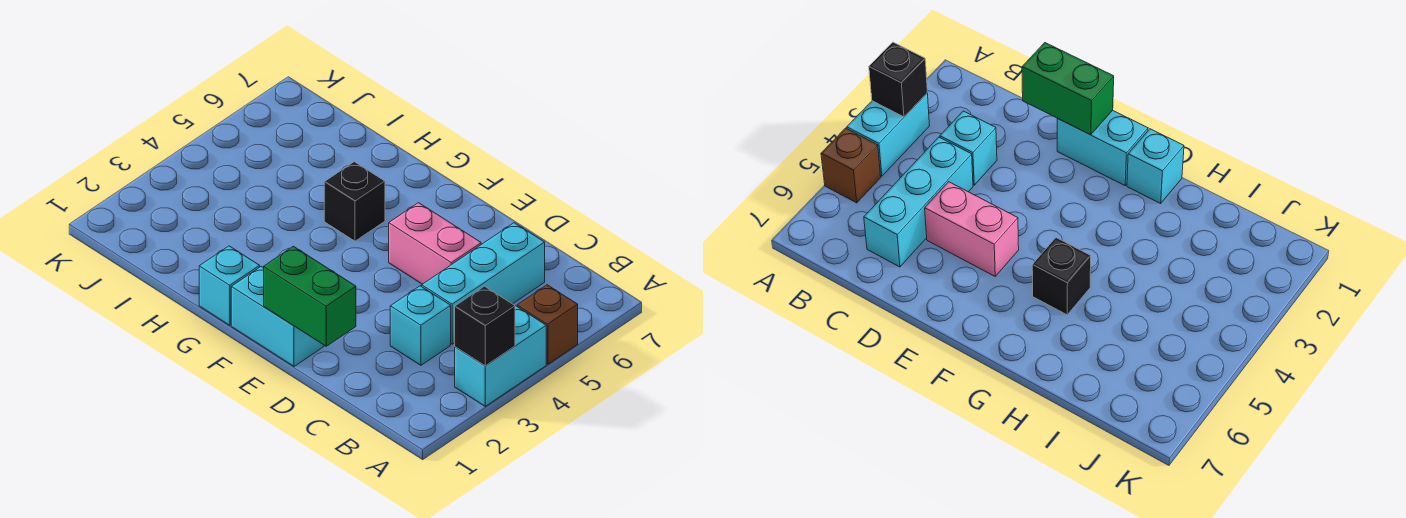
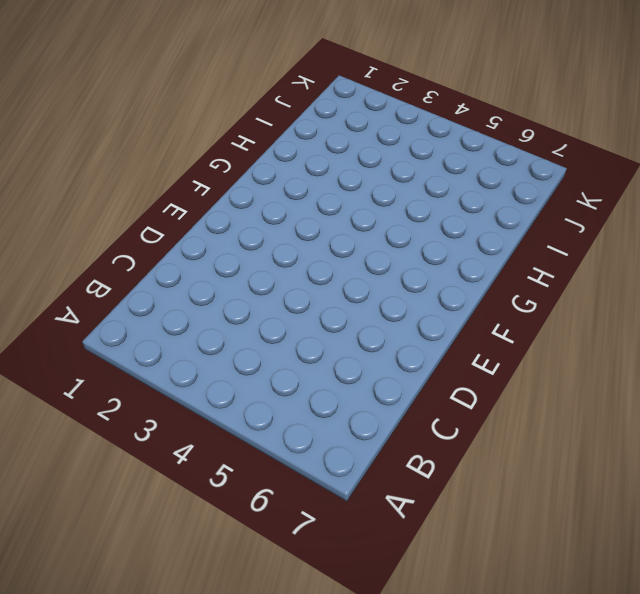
none -> cyan brick A3:A4 level 1
none -> brown brick A5 level 1

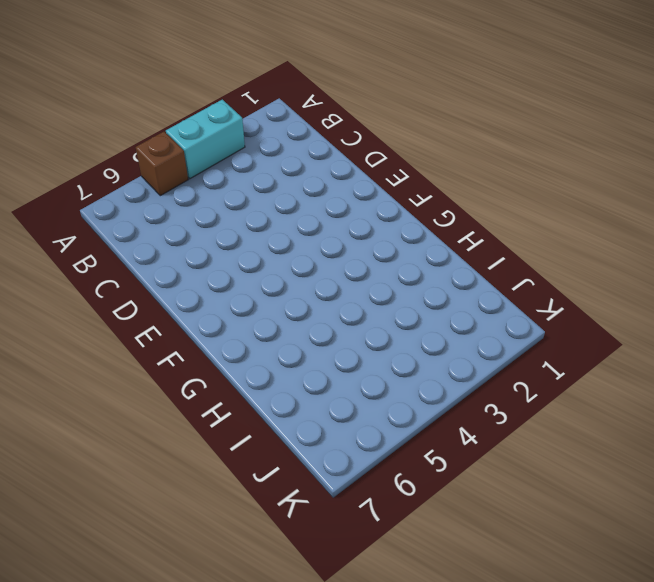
none -> cyan brick C3 level 1
none -> cyan brick C4:C6 level 1

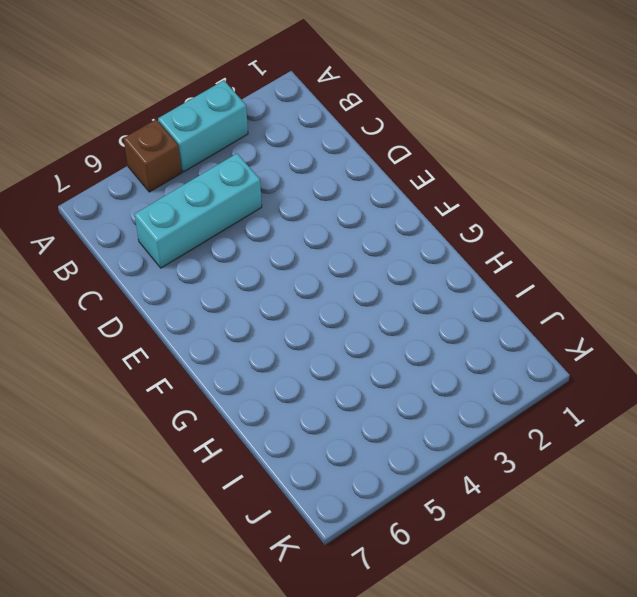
none -> cyan brick C3 level 1
none -> pink brick D5:E5 level 1

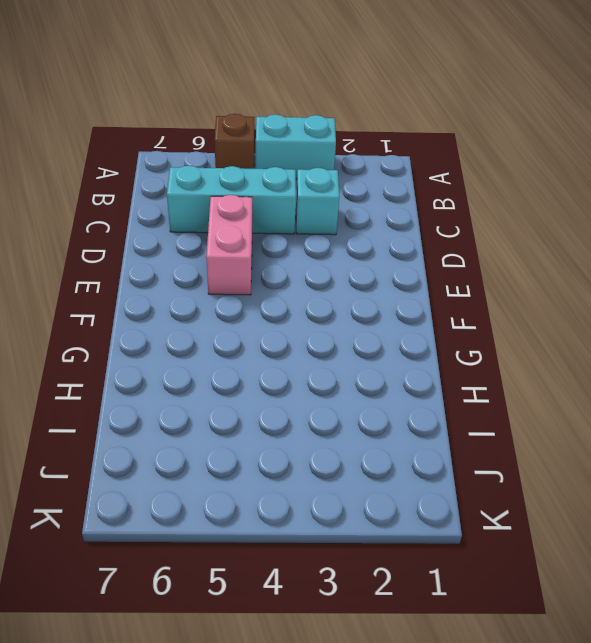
none -> cyan brick E1:F1 level 1
none -> cyan brick G1 level 1

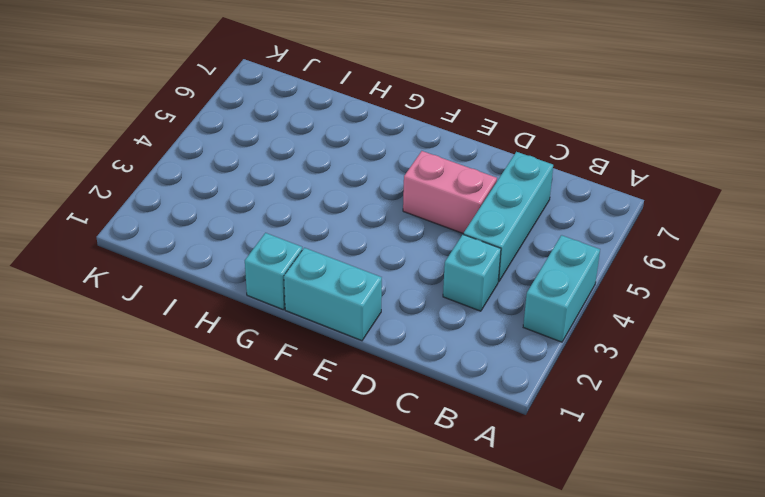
none -> brown brick A5 level 1
none -> black brick G5 level 1

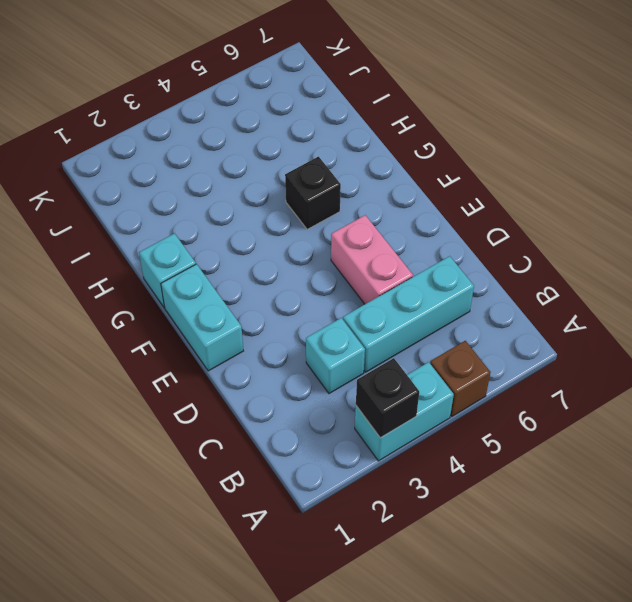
none -> green brick D1:E1 level 2

